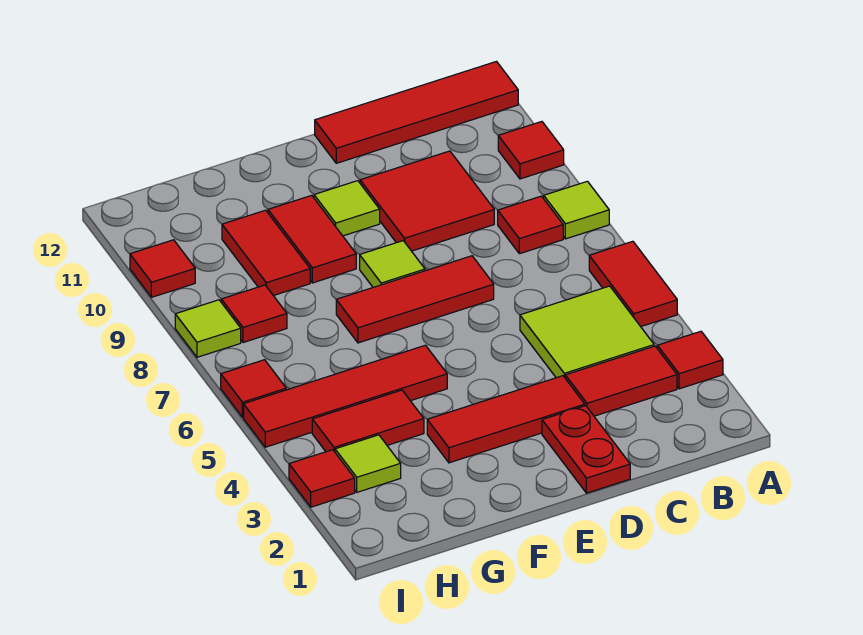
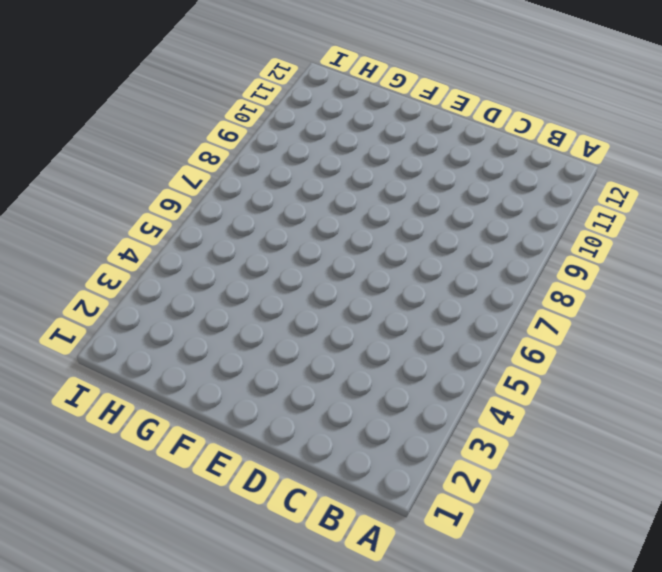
none -> red tile A3 level 1
none -> red tile A5:A6 level 1
none -> lime tile A8 level 1

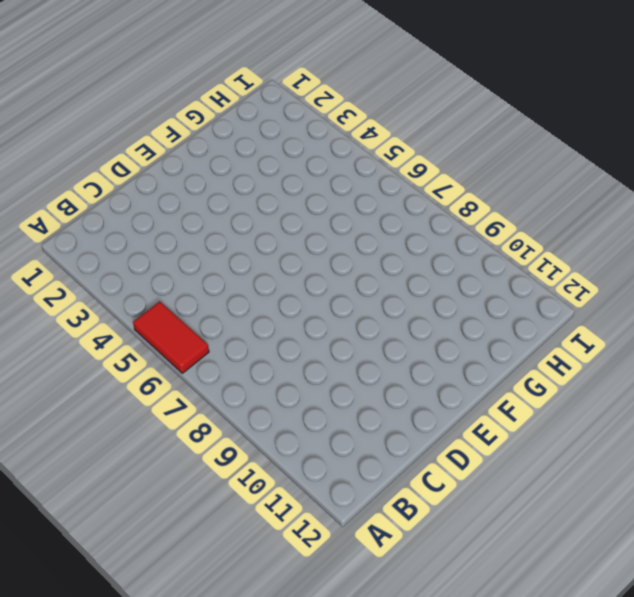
none -> red tile A3 level 1
none -> lime tile A8 level 1
none -> red tile A10 level 1

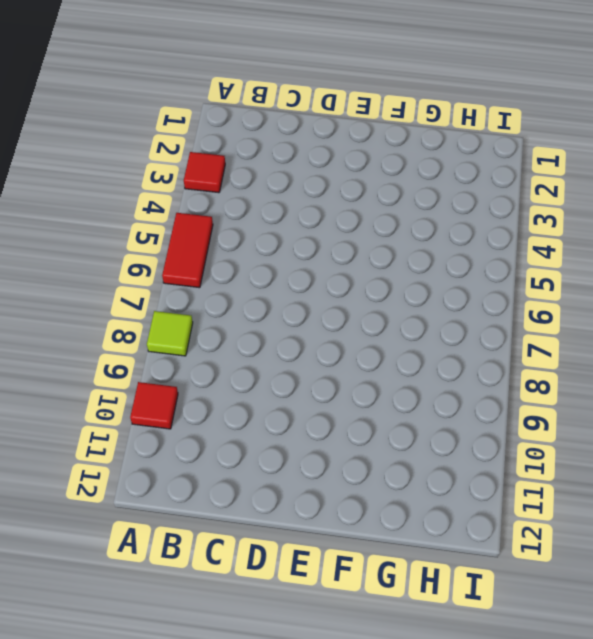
none -> red tile A12:D12 level 1
none -> red tile B3:C3 level 1
none -> lime tile B4:C5 level 1

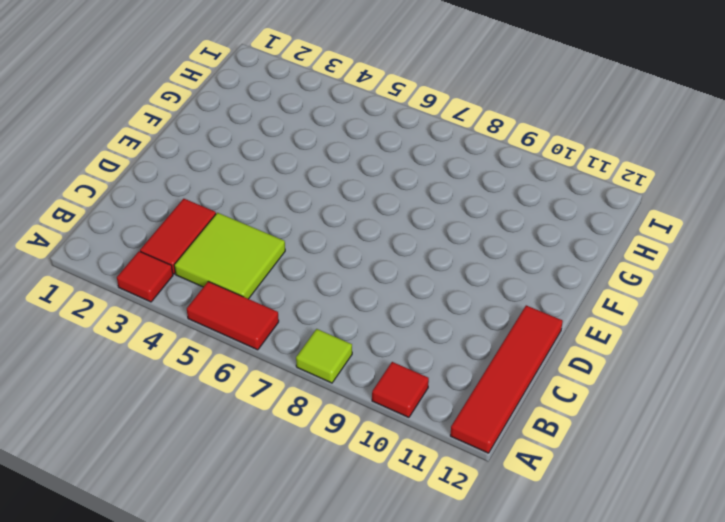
none -> red tile B8 level 1
none -> red tile C9:D10 level 1
none -> red plate D1:D2 level 1

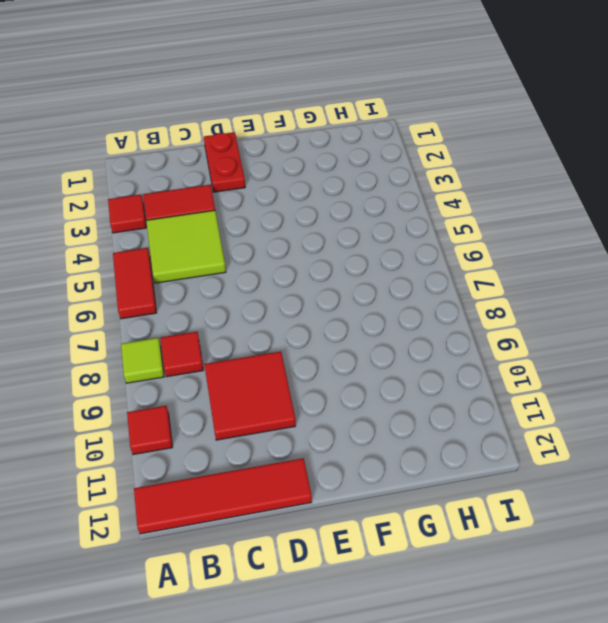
none -> red tile D3:F3 level 1
none -> red tile D7:F7 level 1
none -> lime tile E8 level 1

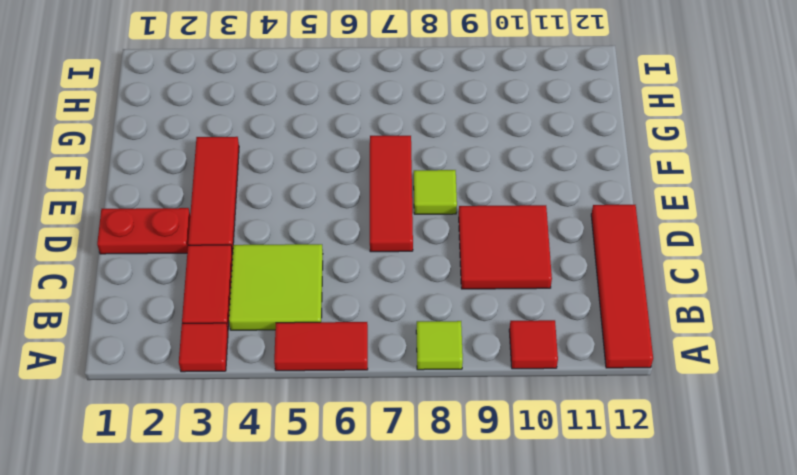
none -> red tile B8 level 1
none -> lime tile E10 level 1
none -> red tile F5:I5 level 1

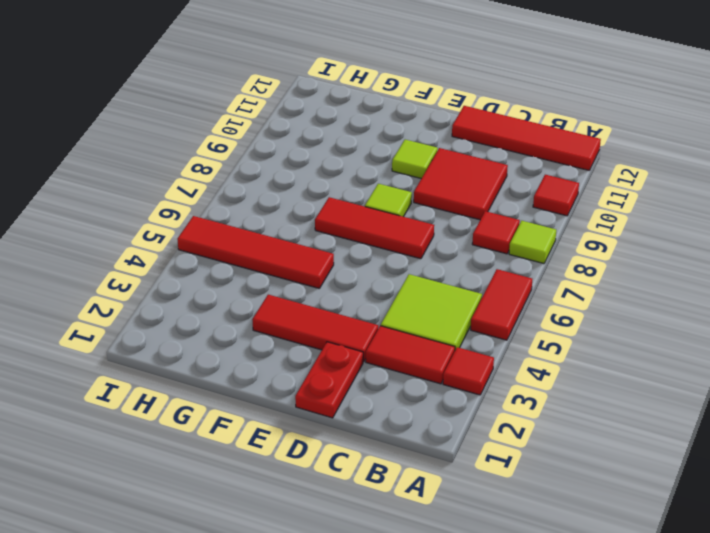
none -> red tile F9:F10 level 1
none -> red tile G4:H4 level 1
none -> red tile G9:G10 level 1

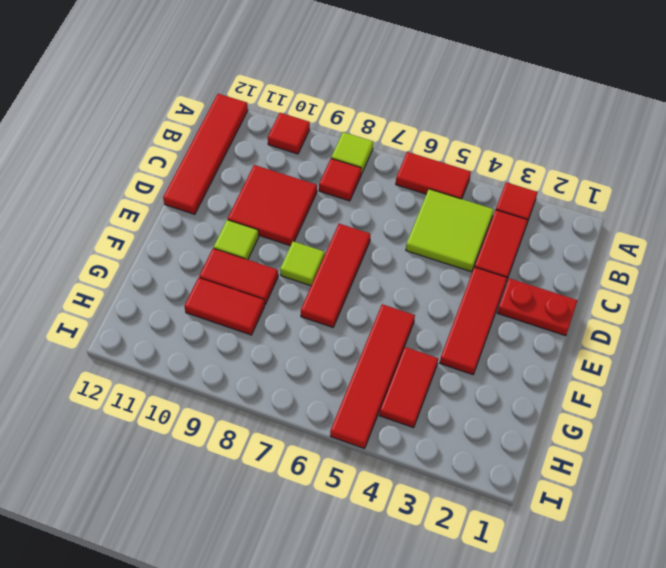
none -> lime tile H3 level 1
none -> red tile H8 level 1
none -> red tile I3 level 1

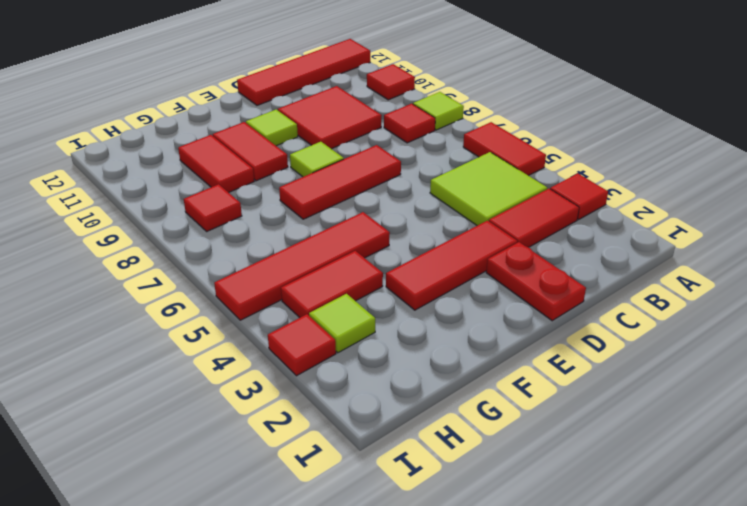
none -> red tile I6 level 1
none -> lime tile I8 level 1
none -> red tile I10 level 1

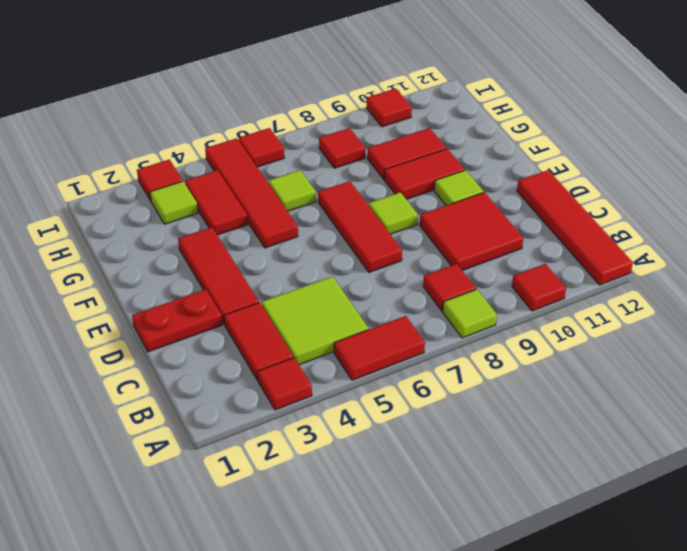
lime tile G6 level 1 -> lime tile I8 level 1

